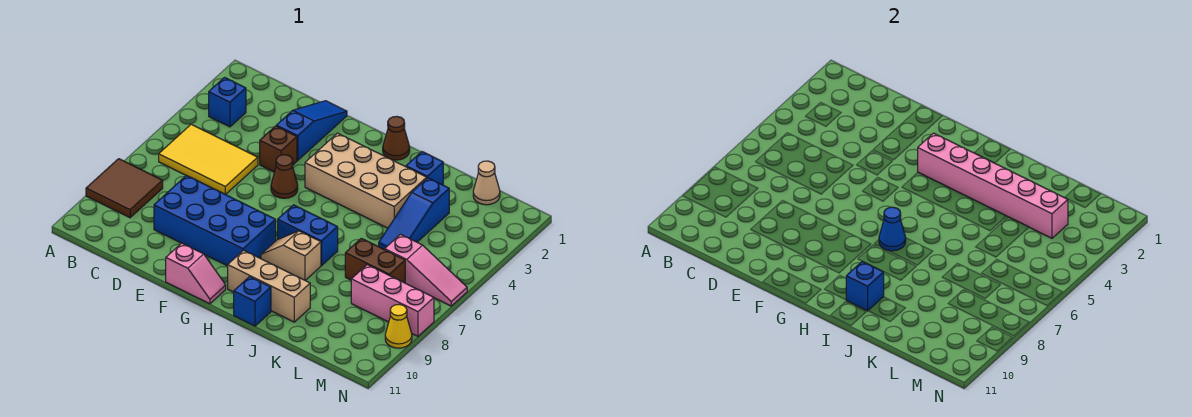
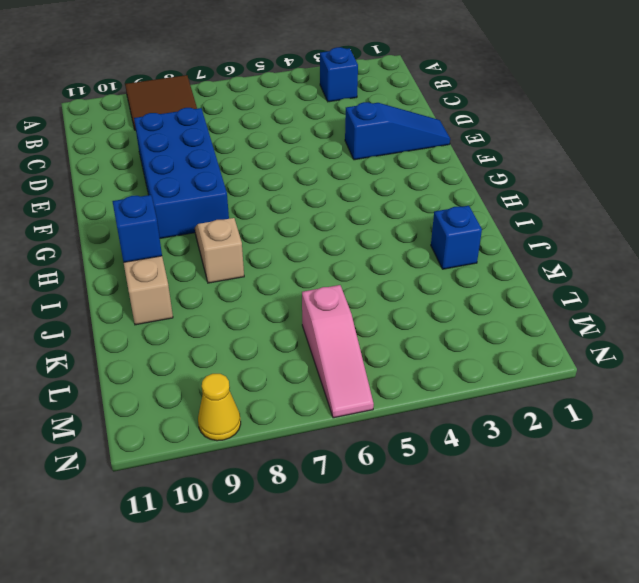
none -> yellow tile B5:D6 level 1
none -> brown brick E4 level 1
none -> brown cone F5 level 1

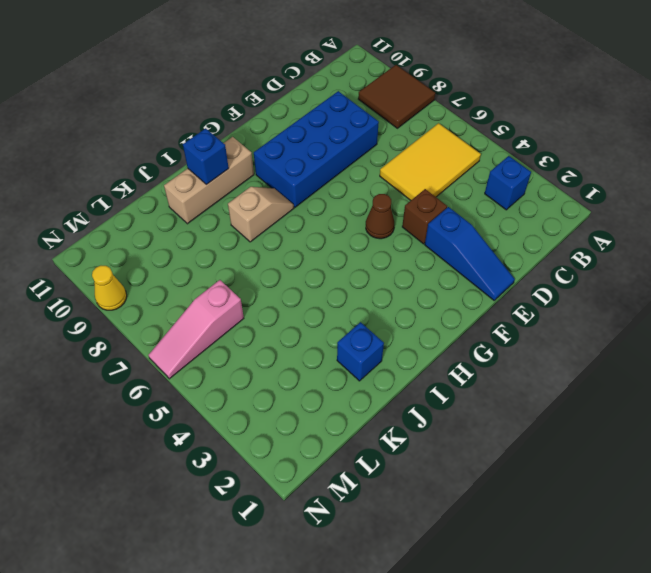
none -> pink slope F11:G11 level 1 top F
none -> tan brick G3:J4 level 1
none -> brown cone H1 level 1

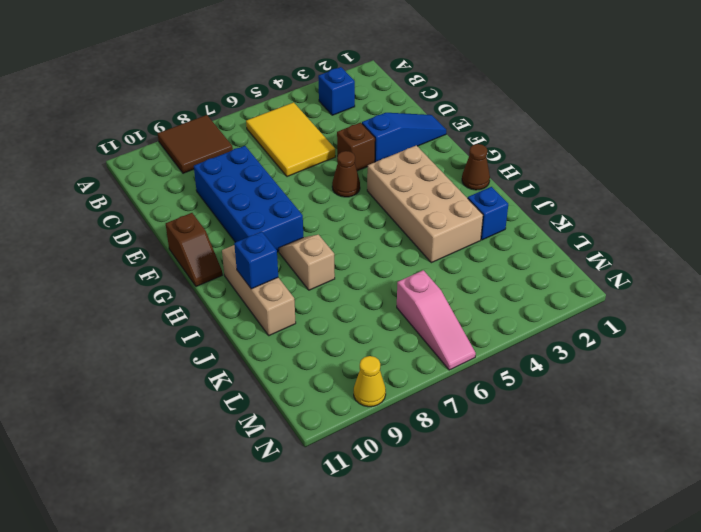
brown slope F11:G11 level 1 top F -> pink slope F11:G11 level 1 top F
none -> blue brick H7:I7 level 1
none -> blue brick I11 level 1
none -> blue slope K3:K5 level 1 top 3

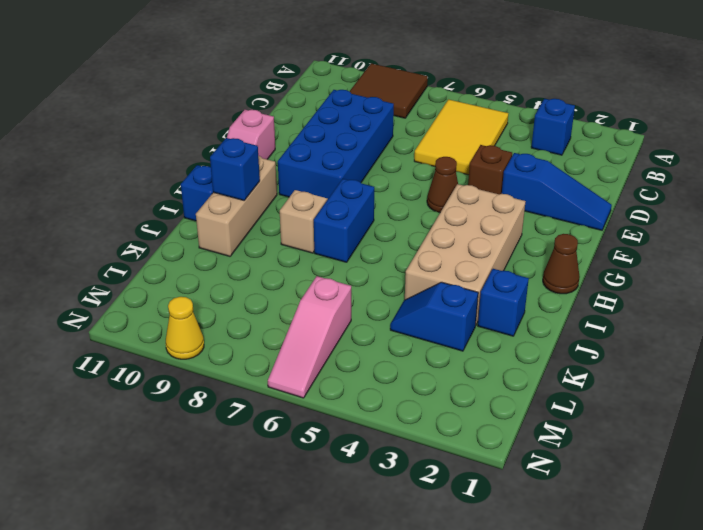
blue slope K3:K4 level 1 top 3 -> blue slope K3:K5 level 1 top 3
none -> brown brick K7:L7 level 1
none -> tan cone L1 level 1
none -> pink brick L8:N8 level 1

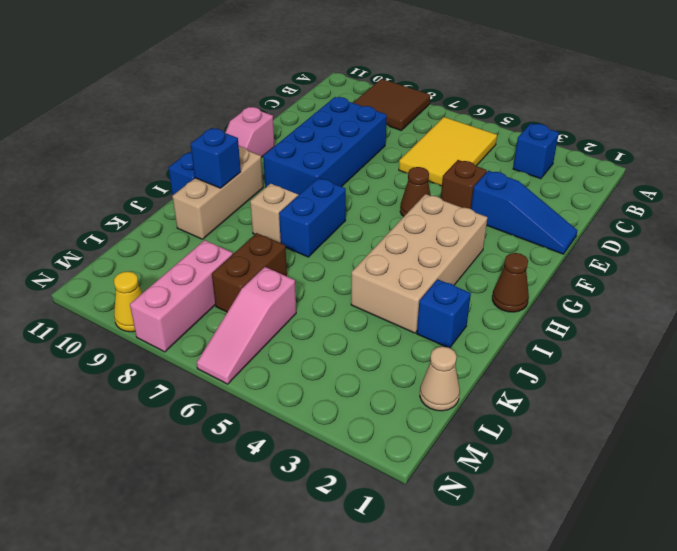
none -> blue slope K3:K5 level 1 top 3
none -> pink brick G3:L3 level 2
none -> blue cone H7 level 2

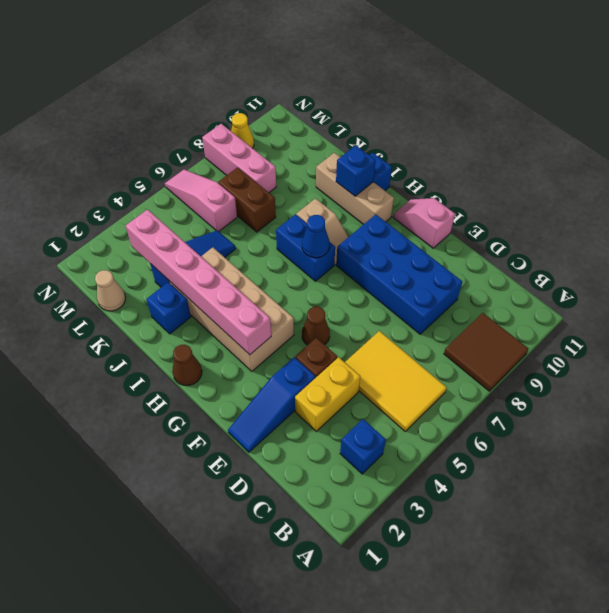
yellow brick D3:D4 level 1 -> none

